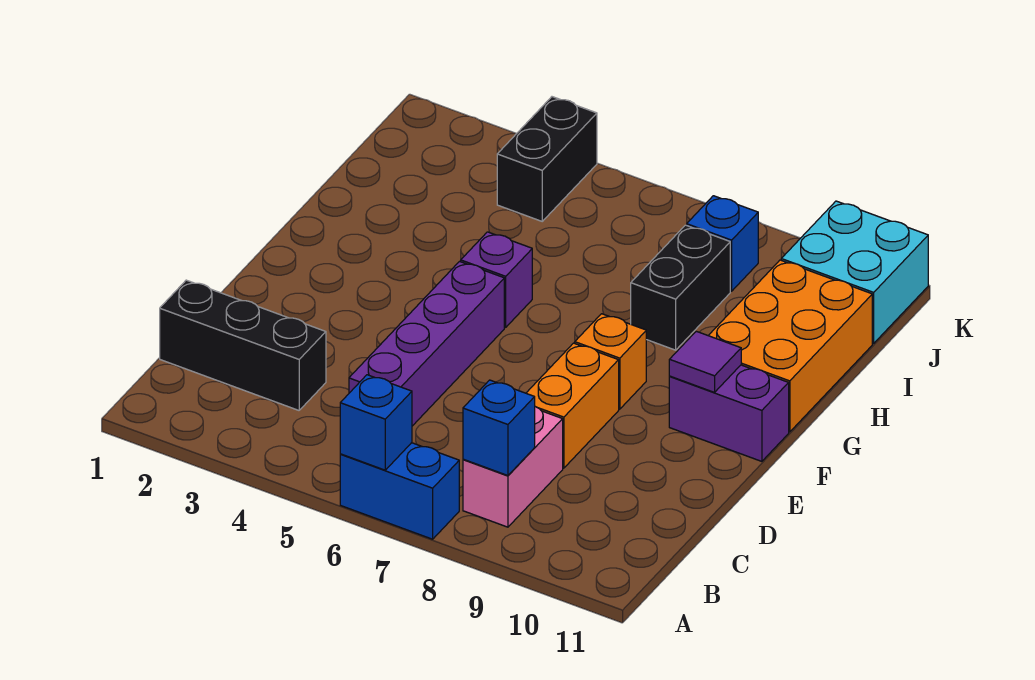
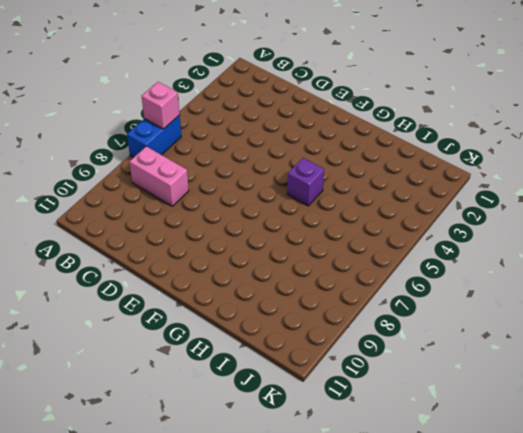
pink brick A6 level 2 -> blue brick A6 level 2
none -> black brick C1:C3 level 1
none -> purple brick C5:F5 level 1
none -> orange brick D8:E8 level 1

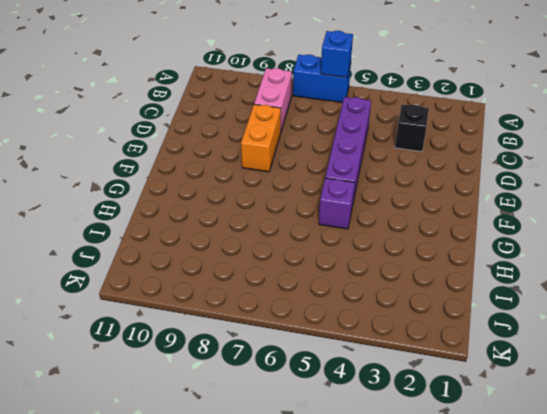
black brick C3 level 1 -> black brick C1:C3 level 1
none -> orange brick F8 level 1
none -> purple brick F10:F11 level 1
none -> orange brick G10:I11 level 1

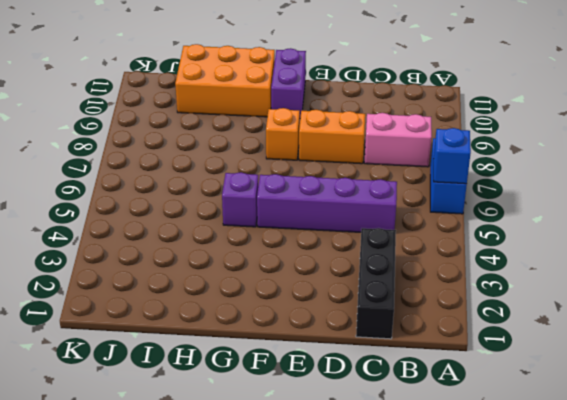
none -> black brick H8:I8 level 1
none -> black brick J4:K4 level 1
none -> blue brick J8 level 1

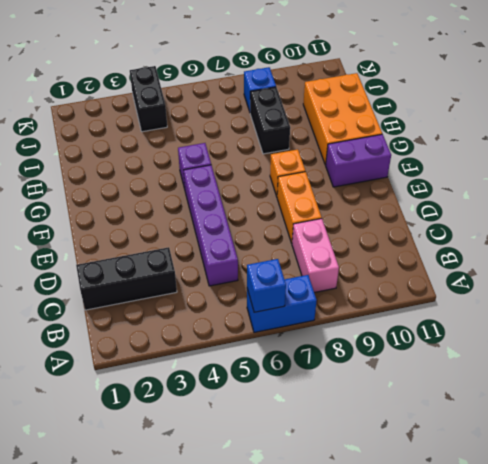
none -> cyan brick J10:K11 level 1
none -> blue brick B8 level 2
none -> purple tile F10 level 2

